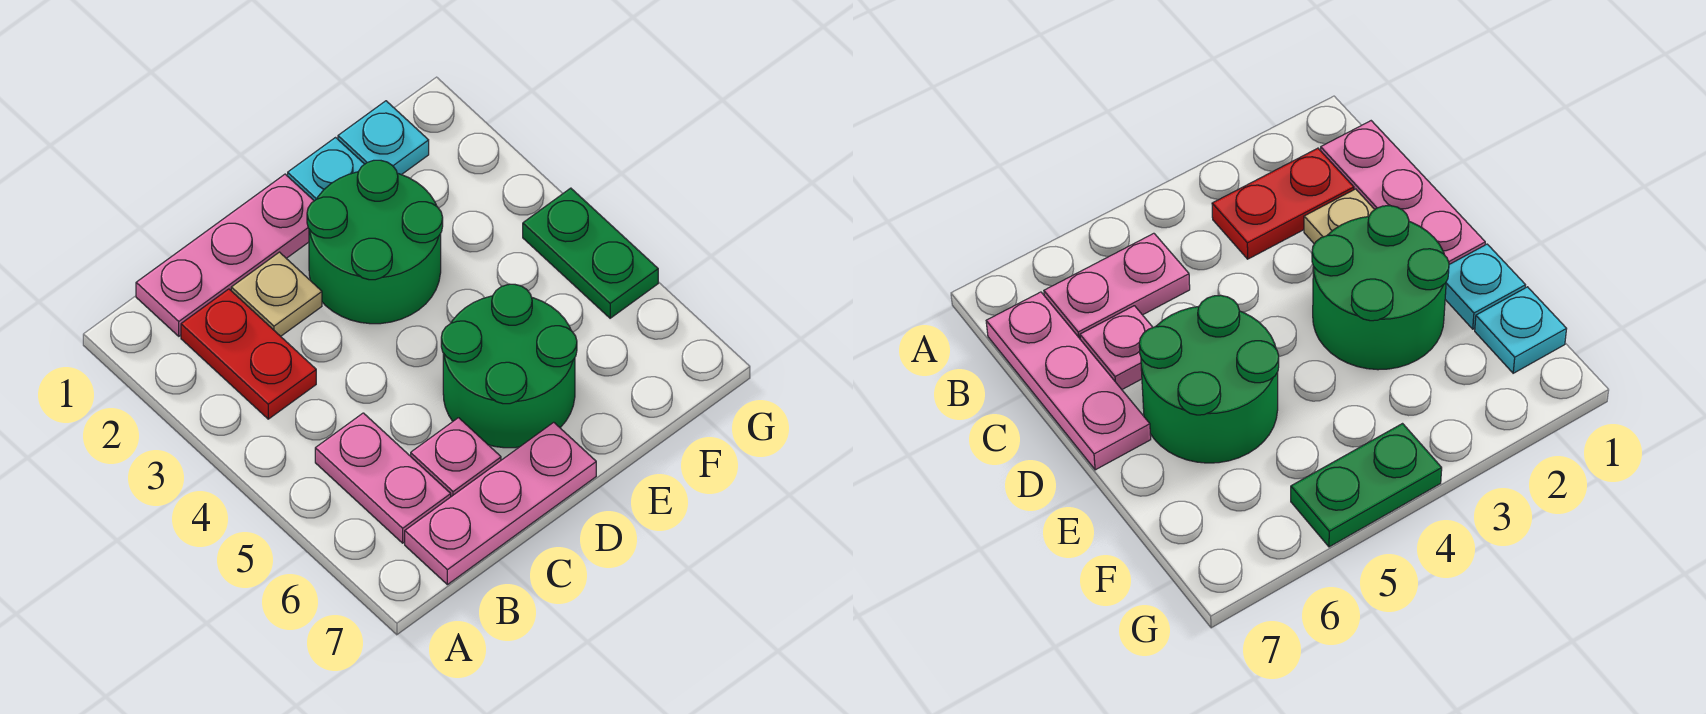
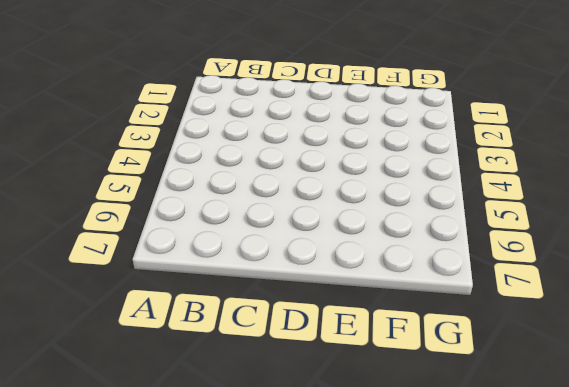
none -> pink plate B1:D1 level 1
none -> red plate B2:B3 level 1

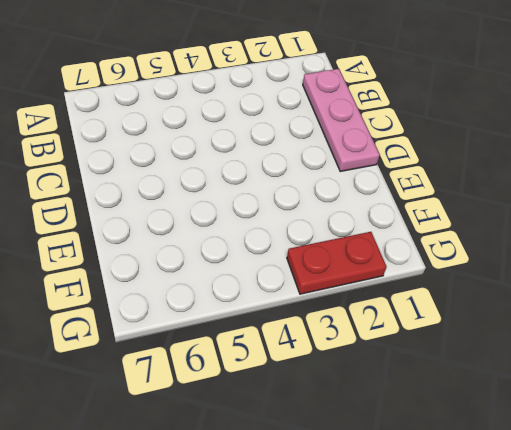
red plate G2:G3 level 1 -> red plate B2:B3 level 1
none -> pink plate B5:B6 level 1
none -> pink plate B7:D7 level 1

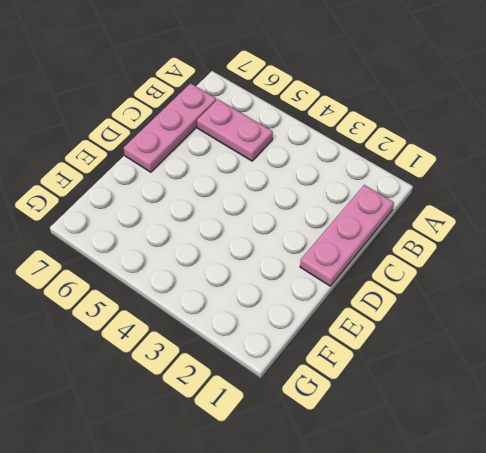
none -> red plate B2:B3 level 1
none -> tan plate C2 level 1

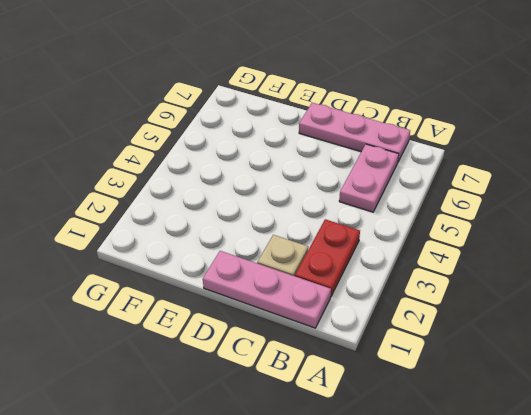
none -> pink plate C6 level 1
none -> green round brick D2:E3 level 1

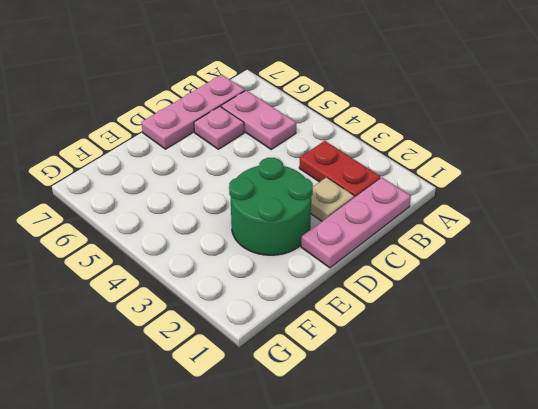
none -> green round brick D5:E6 level 1
none -> cyan plate E1 level 1

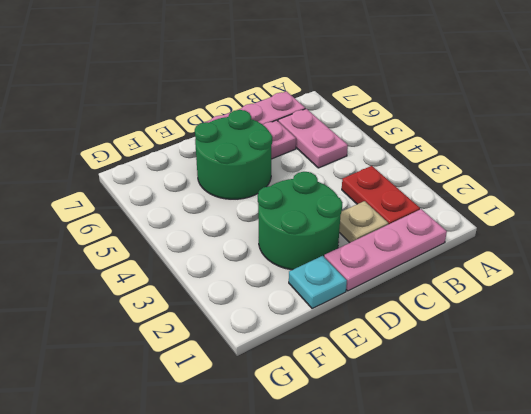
none -> cyan plate F1 level 1
none -> green plate G4:G5 level 1

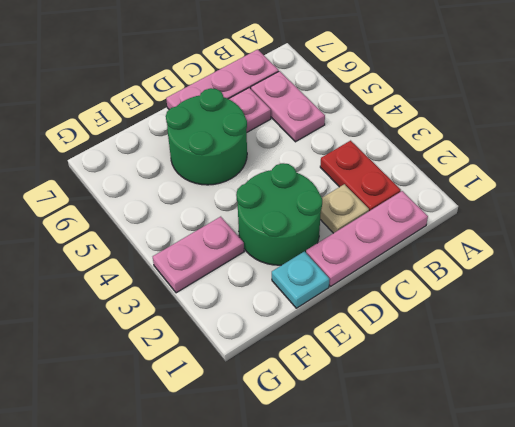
pink plate F3:G3 level 1 -> none
none -> cyan plate F1 level 1
none -> green plate G4:G5 level 1

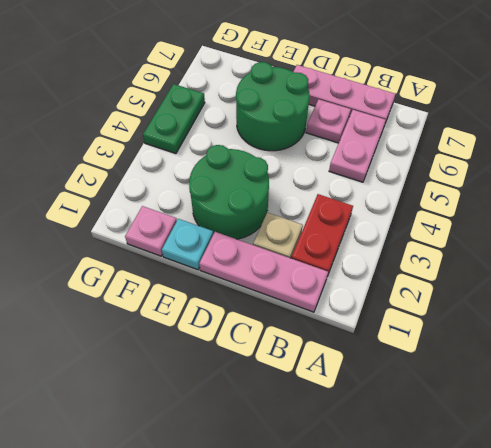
pink plate F1 level 1 -> cyan plate F1 level 1

